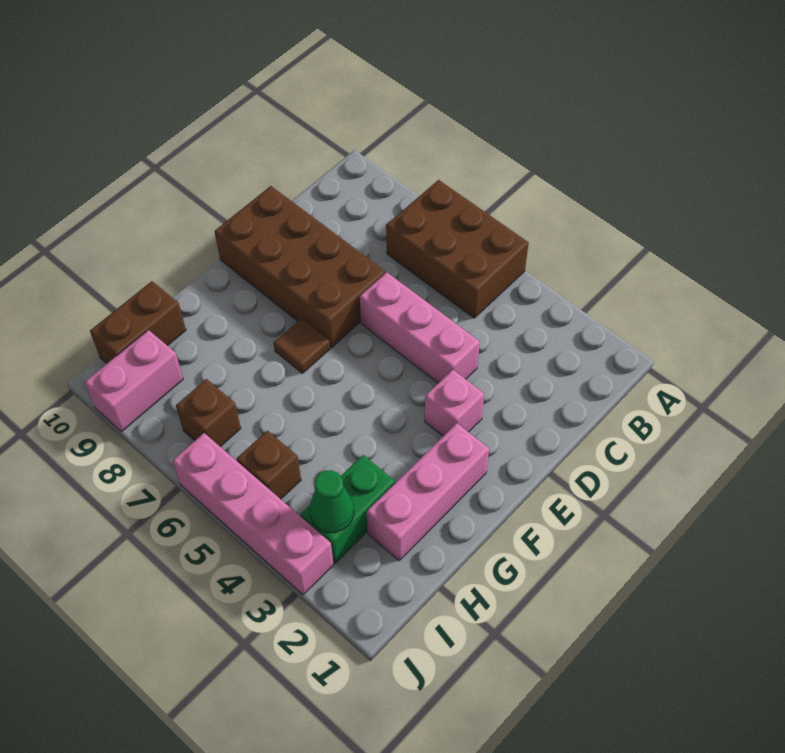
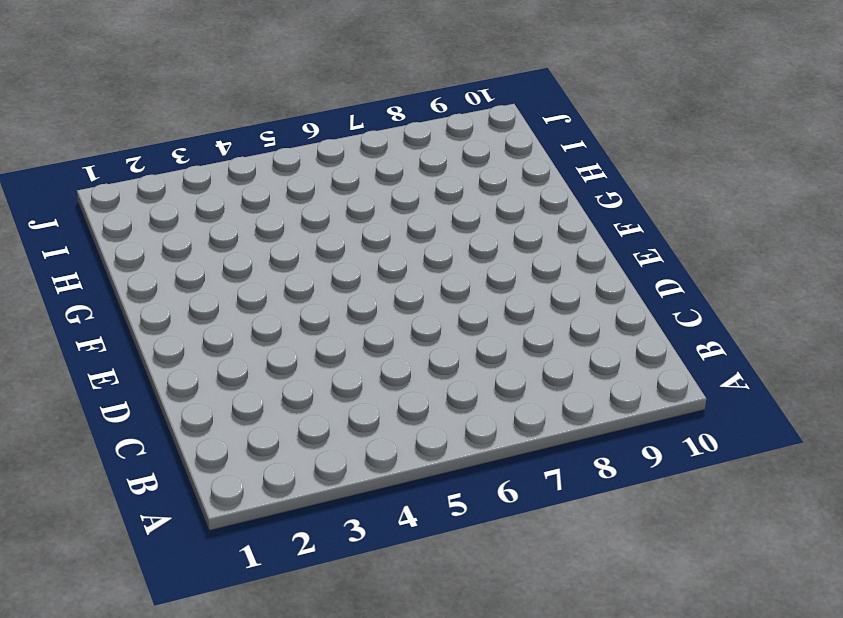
none -> brown brick A5:B7 level 1
none -> pink brick D4:D6 level 1
none -> brown brick D7:E10 level 1

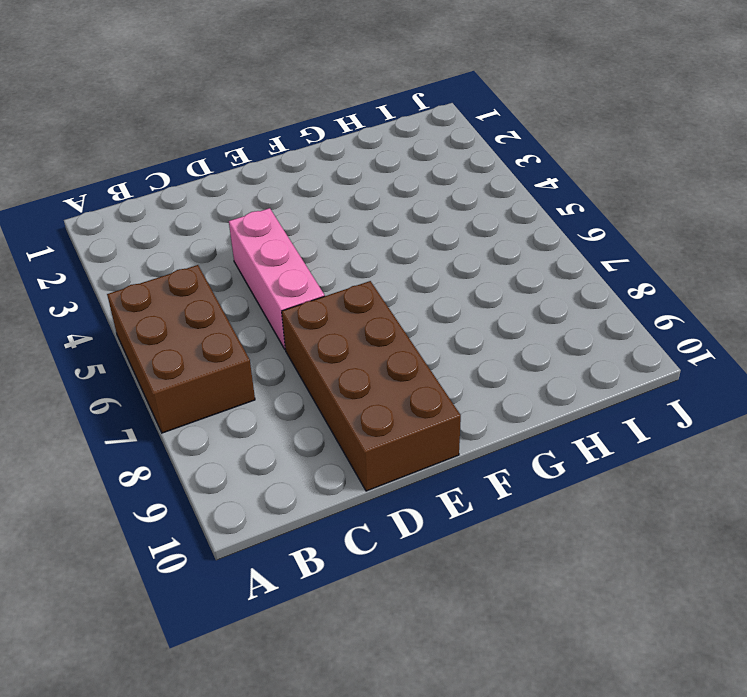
none -> pink brick E3 level 1
none -> pink brick F2:H2 level 1
none -> brown tile F7 level 1

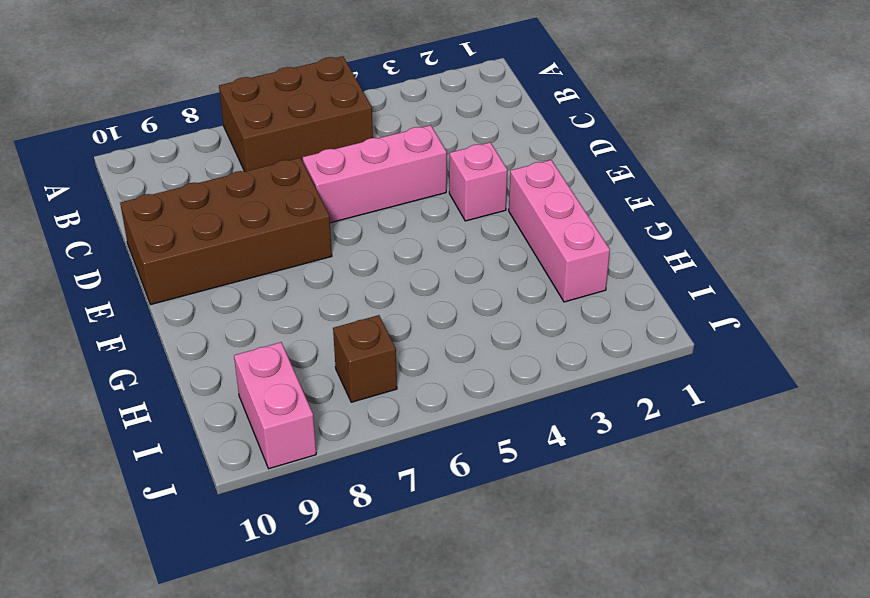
none -> brown tile F7 level 1
none -> green brick H3:I3 level 1
none -> brown brick H10:I10 level 1

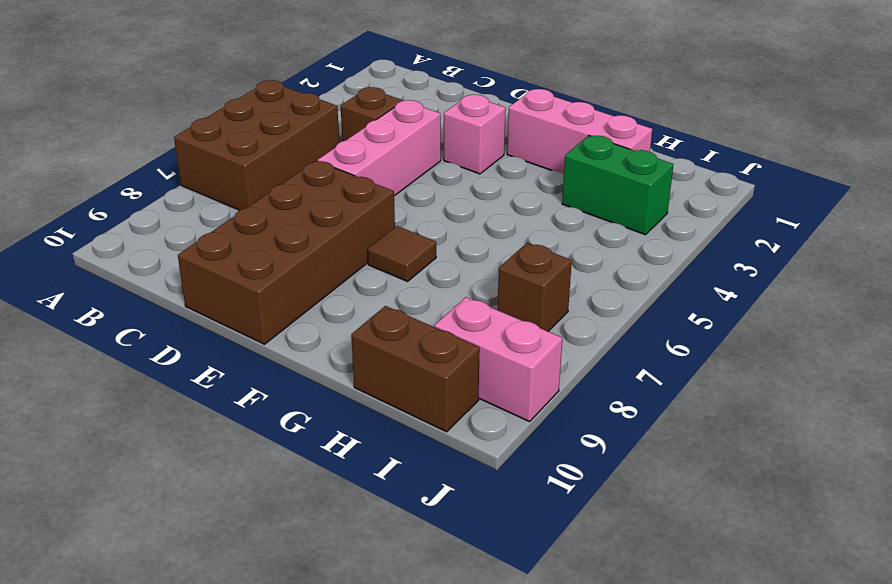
brown brick C4 level 1 -> brown brick I5 level 1
none -> pink brick J3:J6 level 1
none -> green cone I3 level 2

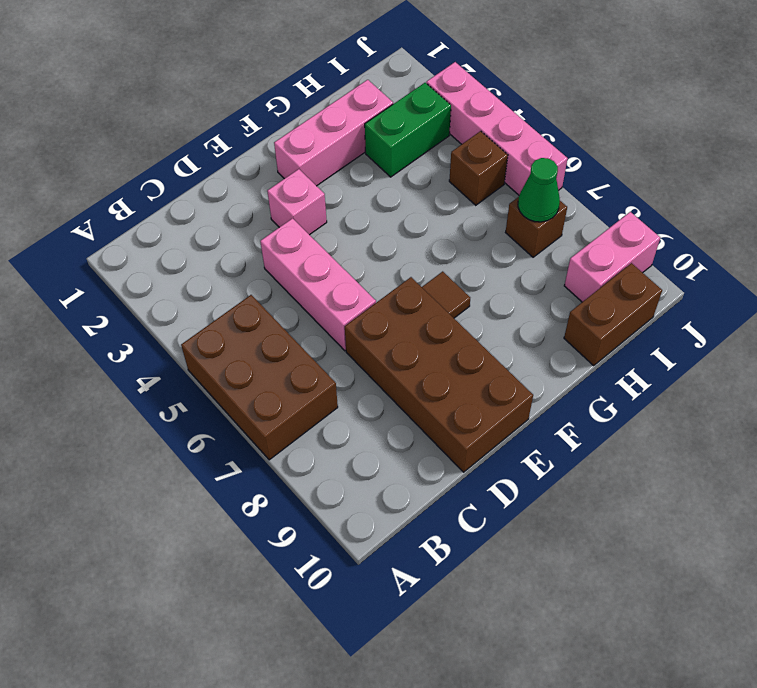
green cone I7 level 2 -> green cone I3 level 2

